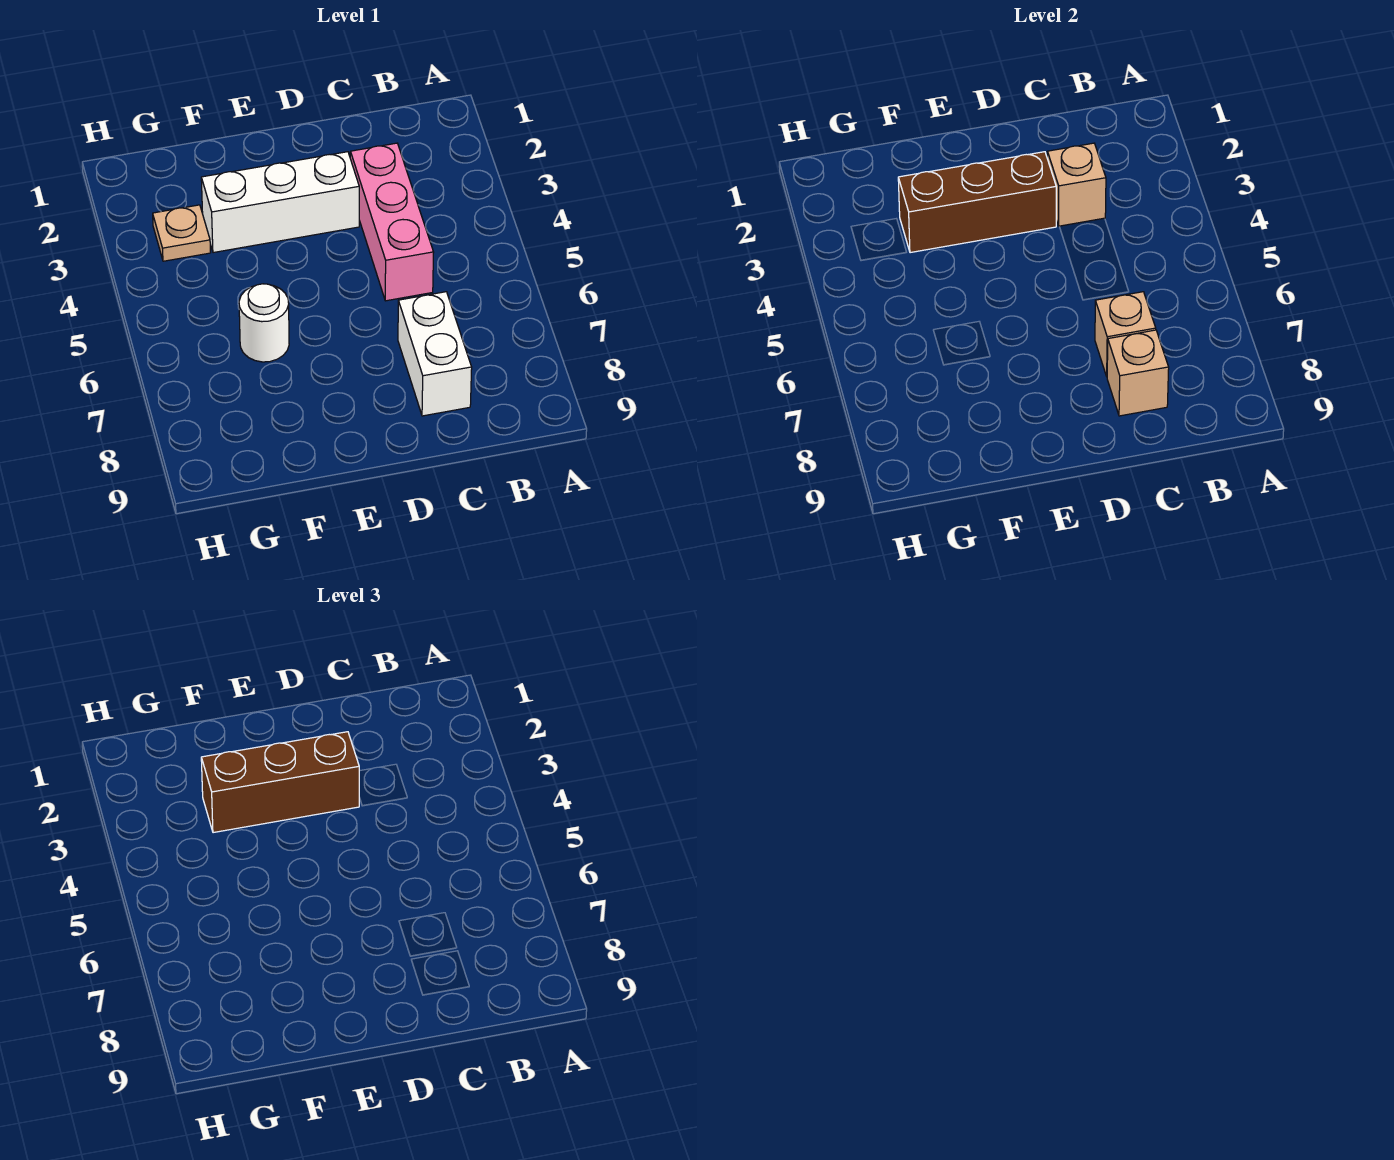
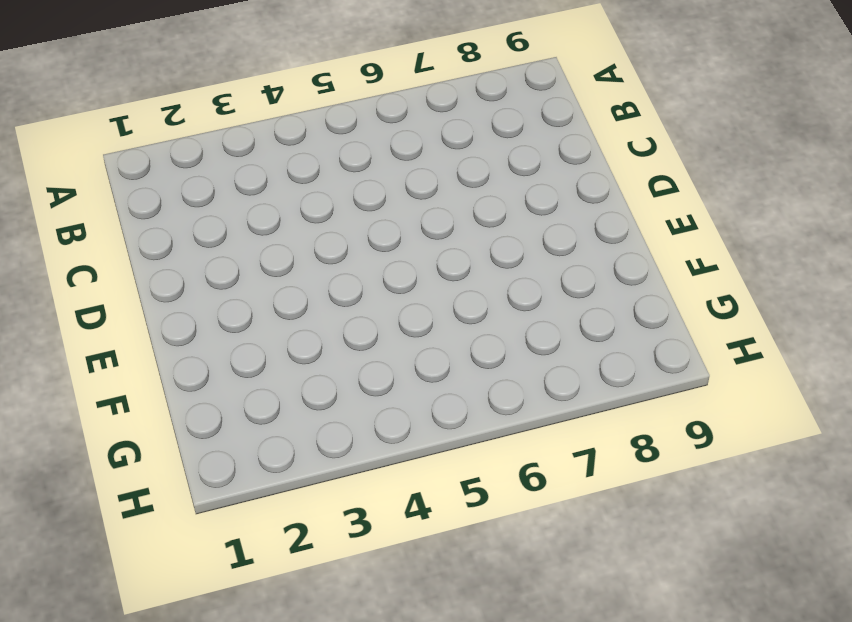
none -> pink brick C3:C5 level 1
none -> white brick C7:C8 level 1

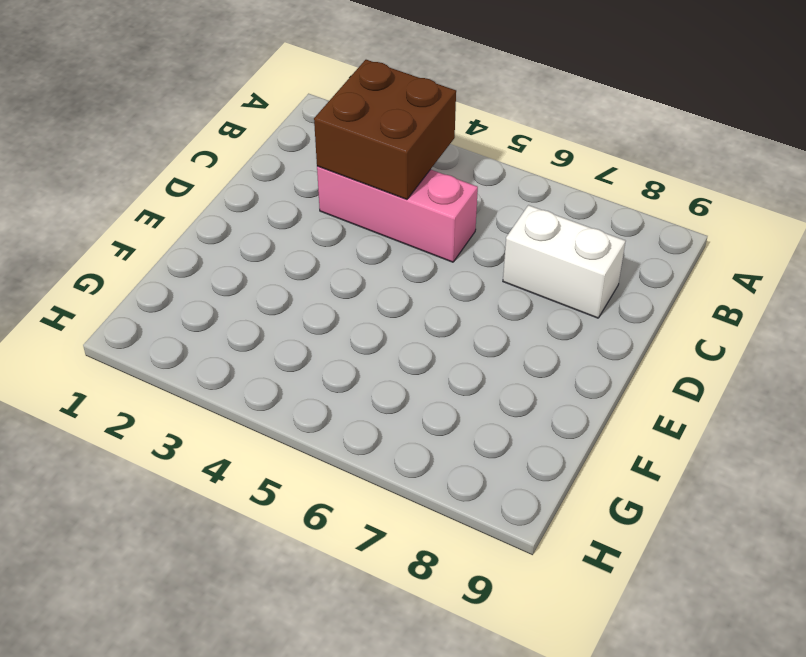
brown brick B3:C4 level 2 -> tan brick C3 level 2
none -> white brick D3:F3 level 1
none -> white round brick F6 level 1

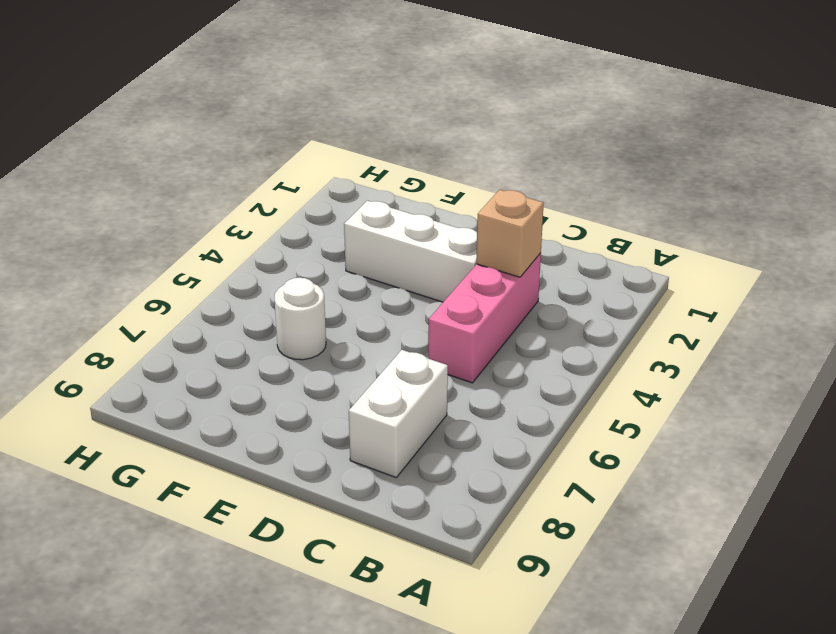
none -> tan plate G3 level 1
none -> tan brick C7 level 2

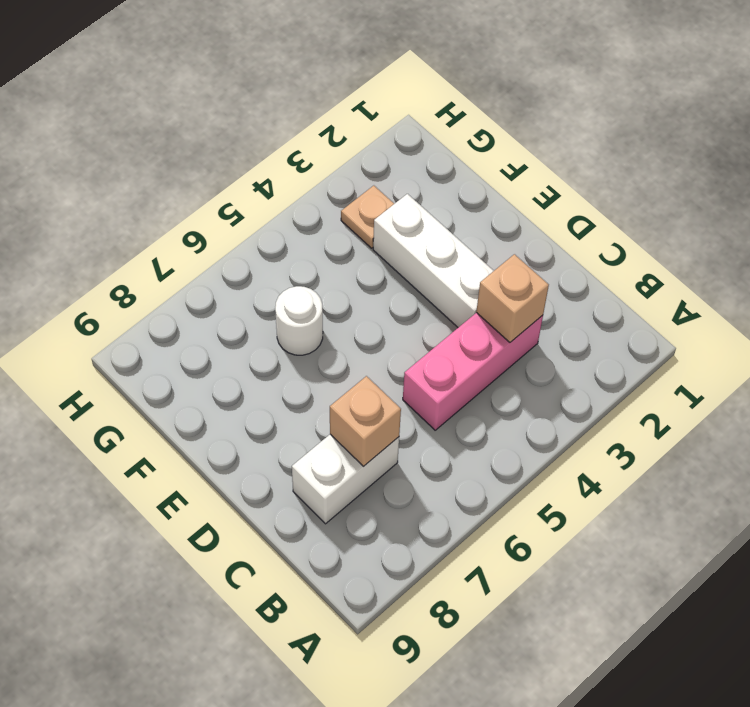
none -> tan brick C8 level 2
none -> brown brick D3:F3 level 2

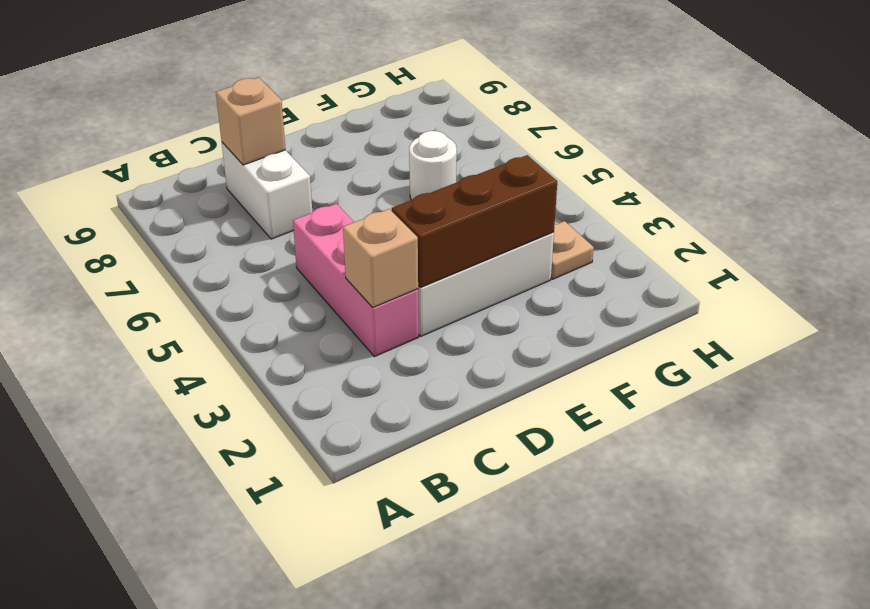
none -> tan brick C7 level 2
none -> brown brick D3:F3 level 3

